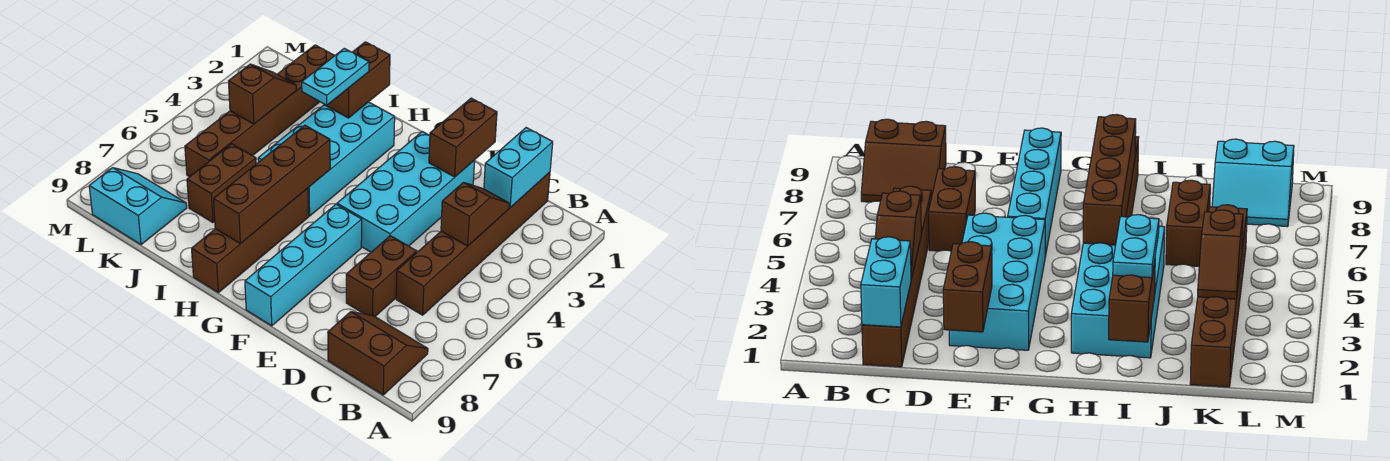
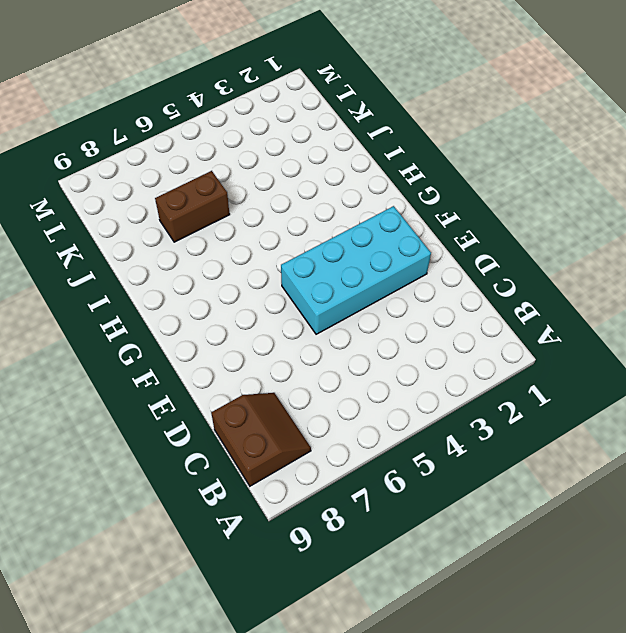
none -> brown brick C1:C6 level 1
none -> brown brick D6:D7 level 1
none -> cyan brick F6:F9 level 1

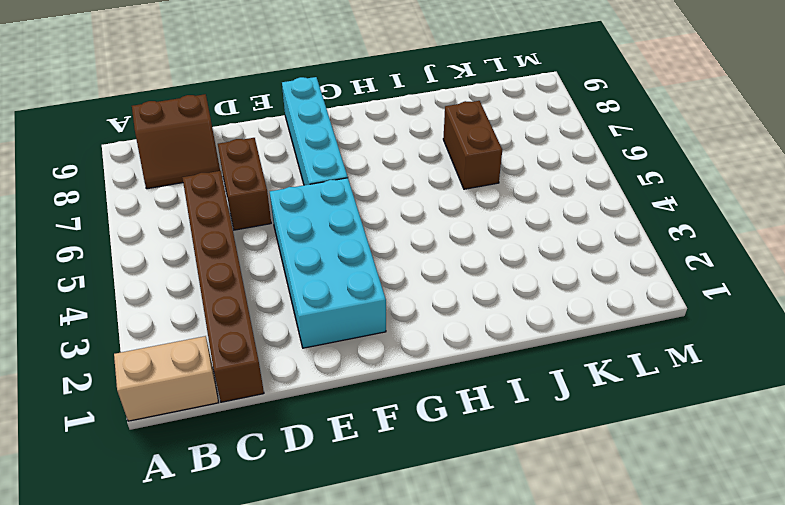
tan brick A1:B1 level 1 -> none
none -> cyan brick H2:I5 level 1
none -> brown brick H6:H9 level 1
none -> brown brick K1:K6 level 1

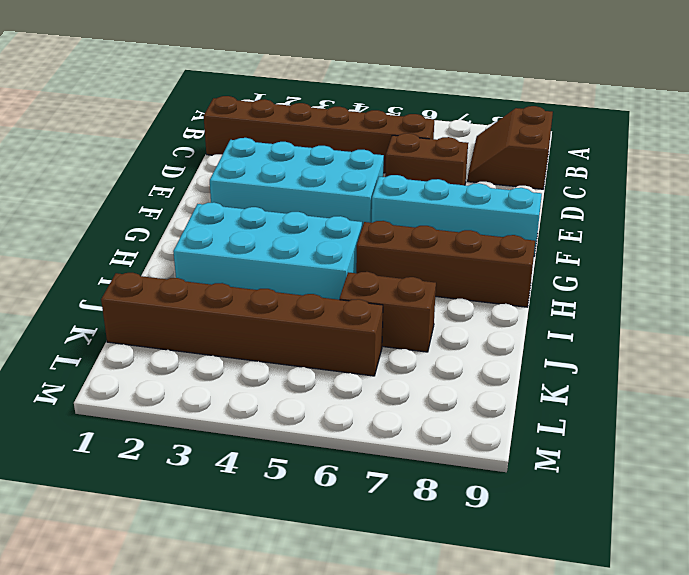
none -> cyan slope K8:L9 level 1 top 9
none -> cyan brick C1:C2 level 2
none -> brown slope C3:C4 level 2 top 4

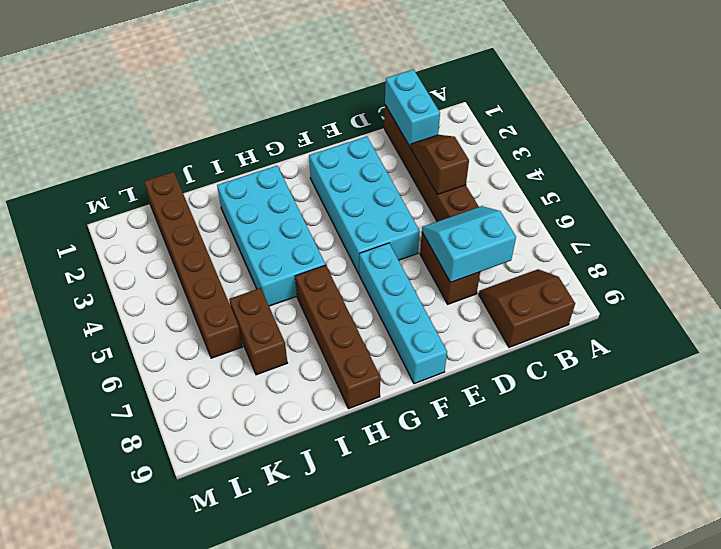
cyan slope C6:D7 level 2 top 7 -> cyan slope K8:L9 level 1 top 9
none -> brown brick E1:E2 level 2
none -> brown brick H5:H8 level 2
none -> brown brick I1:I2 level 2

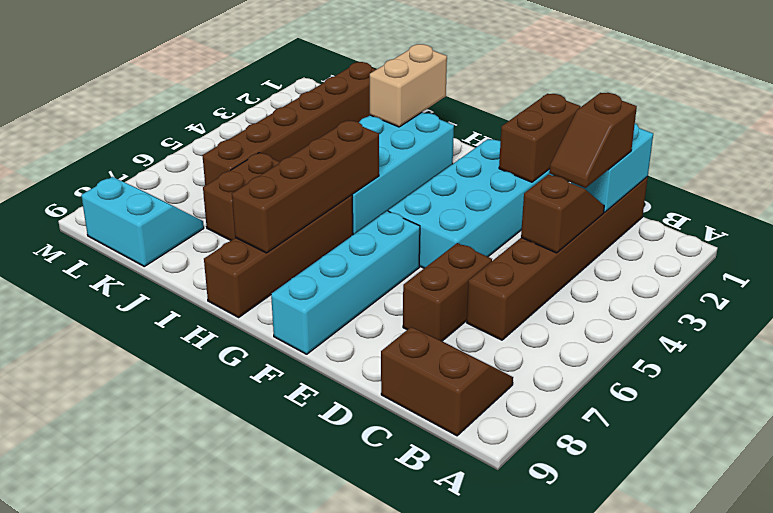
brown slope C2:C3 level 3 top 2 -> brown slope K3:K4 level 2 top 4
tan brick I1:I2 level 2 -> brown brick I1:I2 level 2
none -> cyan plate I2:I3 level 3

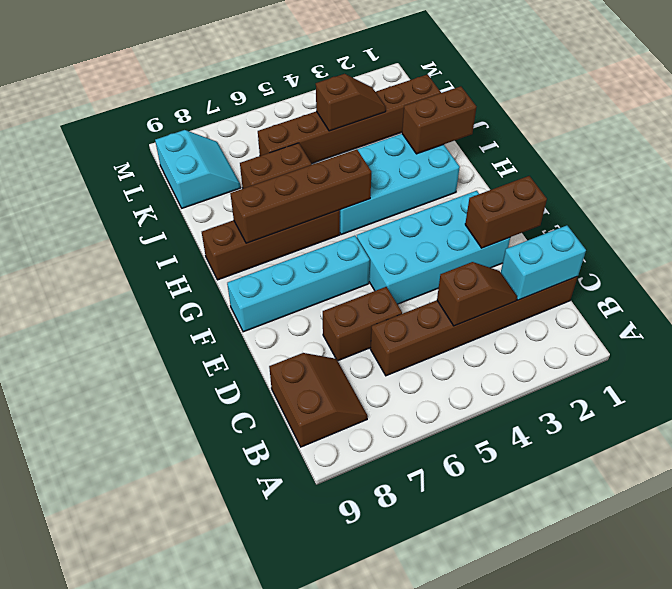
none -> cyan plate I2:I3 level 3

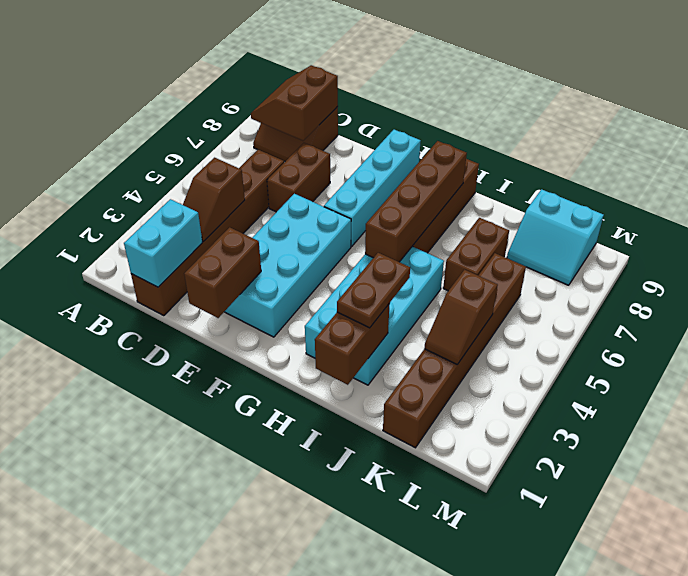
brown slope B8:C9 level 2 top C -> none
brown plate I2:I3 level 3 -> cyan plate I2:I3 level 3

